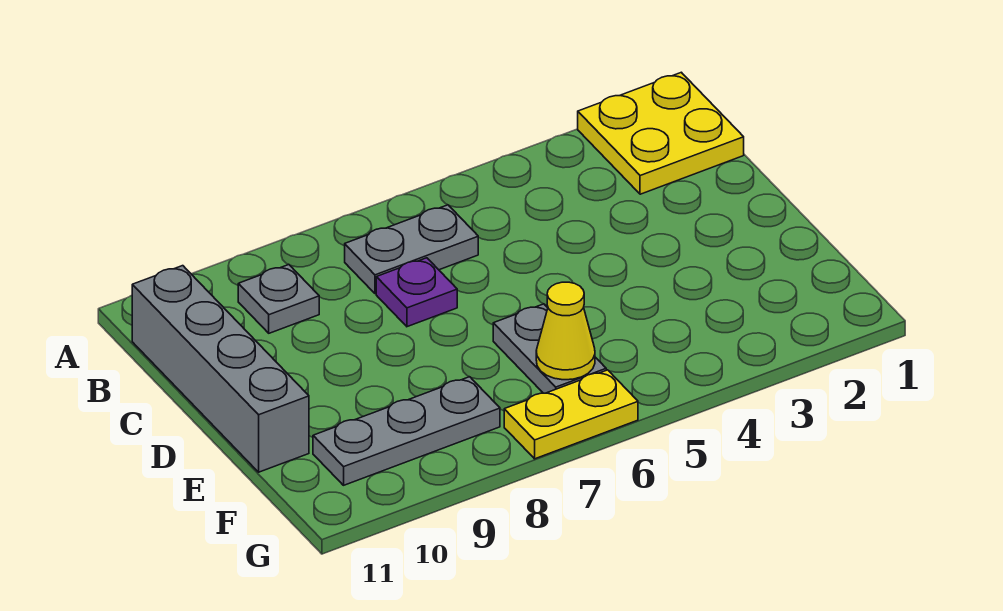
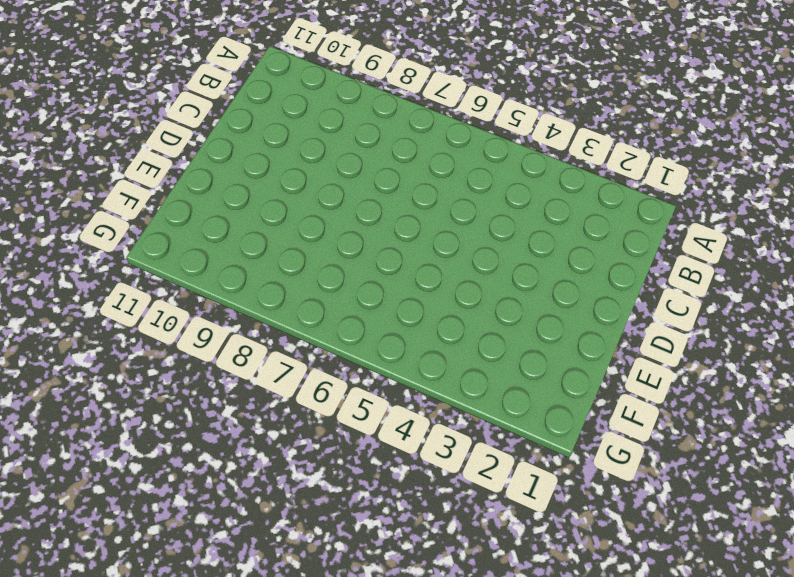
none -> yellow plate A1:B2 level 1
none -> grey plate B6:B7 level 1

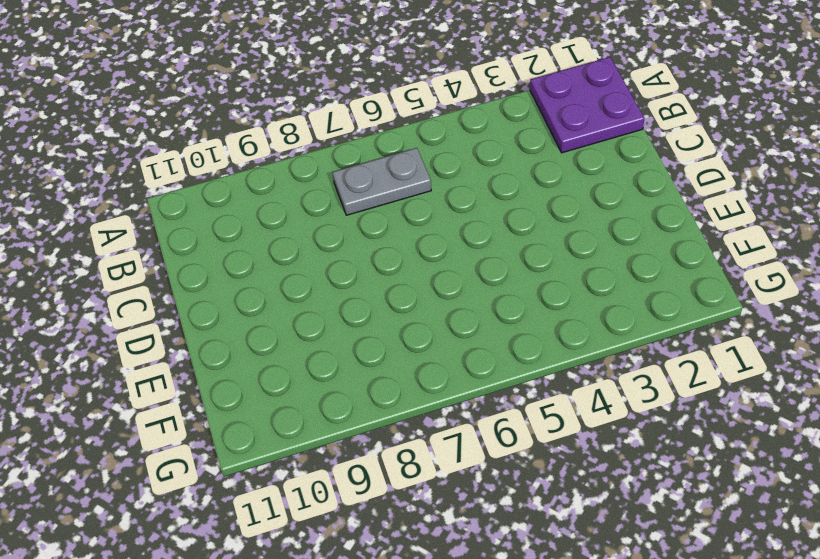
purple plate A1:B2 level 1 -> yellow plate A1:B2 level 1
none -> grey plate B9 level 1
none -> grey brick B11:E11 level 1

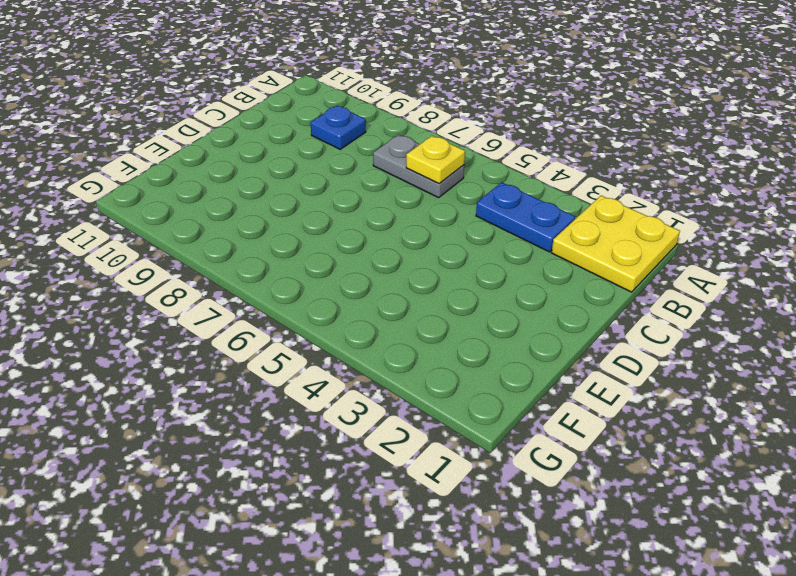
blue plate B3:B4 level 1 -> none
yellow plate B6 level 2 -> none
blue plate B9 level 1 -> grey plate B9 level 1
none -> grey brick B11:E11 level 1
none -> purple plate C7 level 1

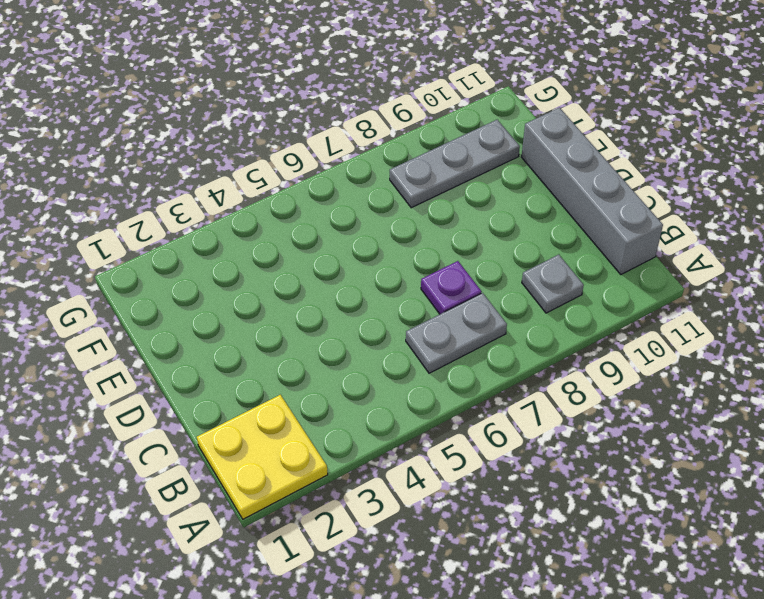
none -> grey plate E6:F6 level 1
none -> yellow plate G6:G7 level 1

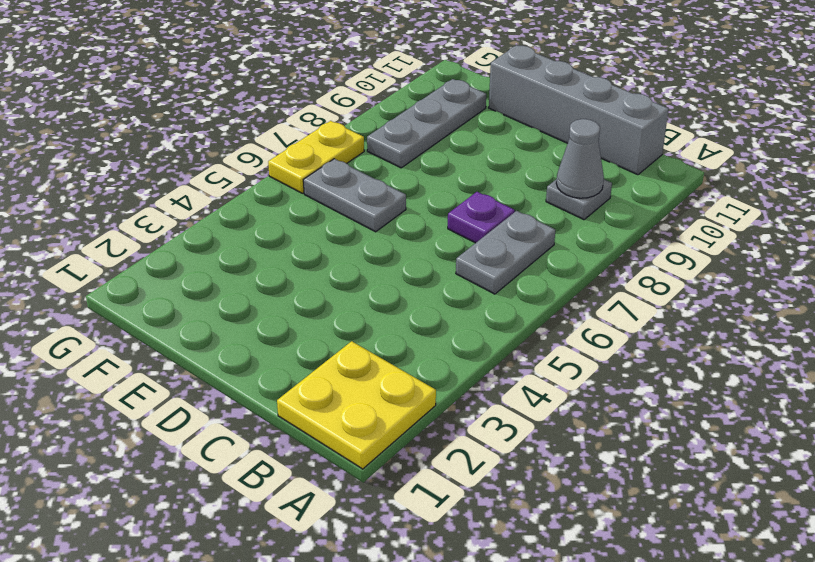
grey cone B9 level 2 -> none
none -> yellow cone F6 level 2

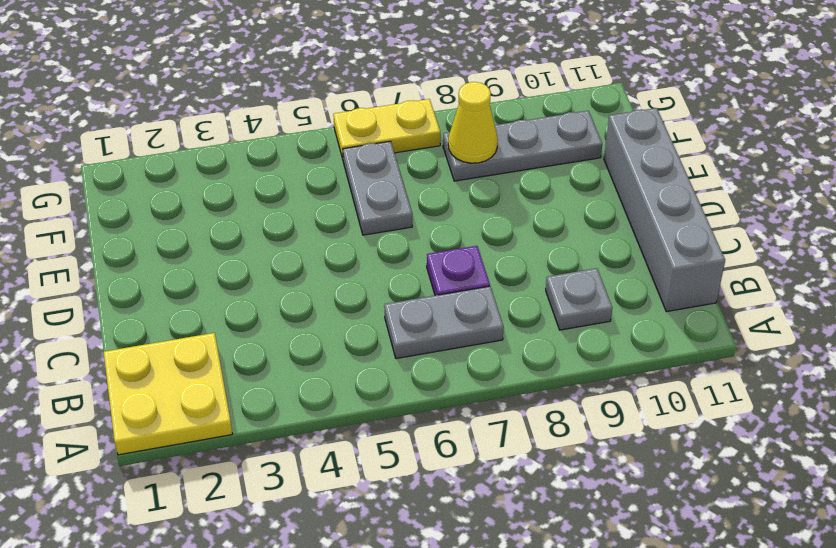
yellow cone F8 level 2 -> yellow cone F6 level 2

